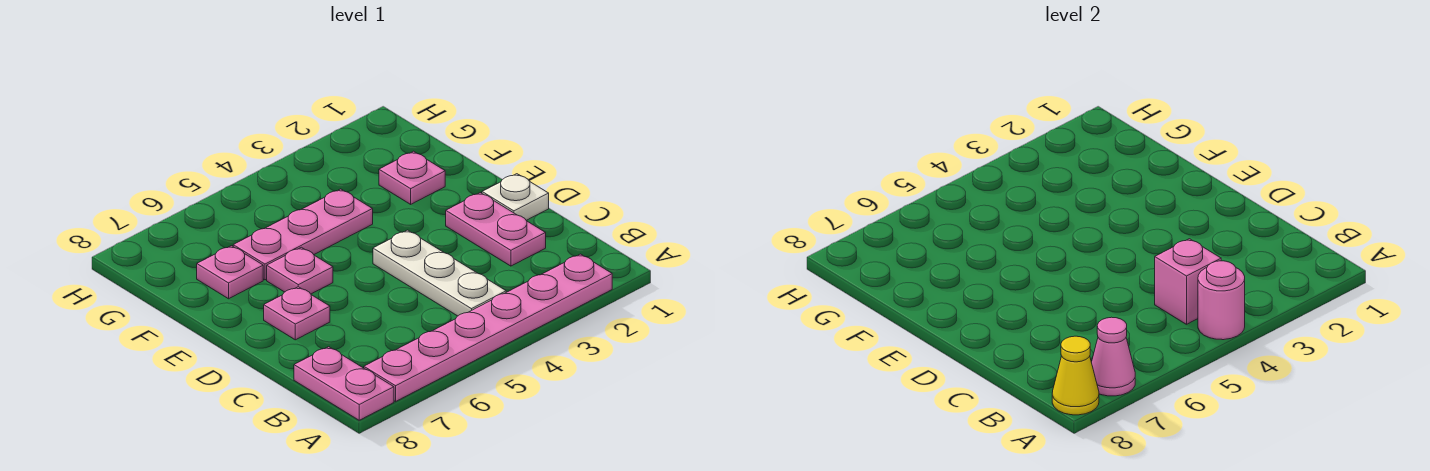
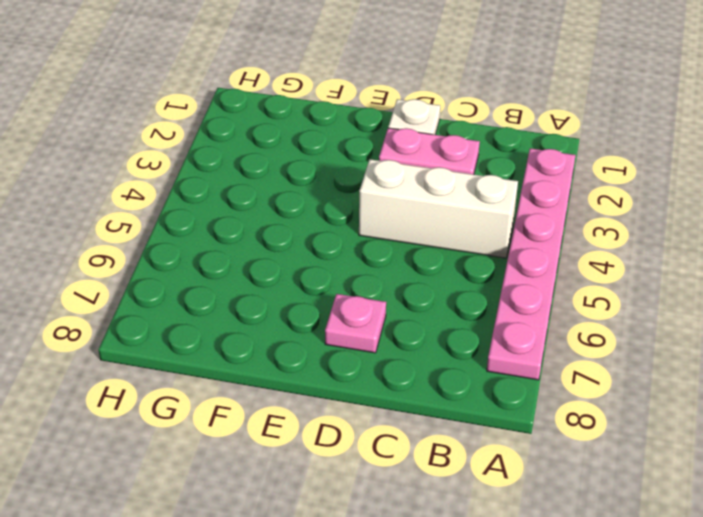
white brick B4:D4 level 1 -> white plate B4:D4 level 1
none -> pink plate A8:B8 level 1
none -> pink plate E6 level 1
none -> pink plate F2 level 1

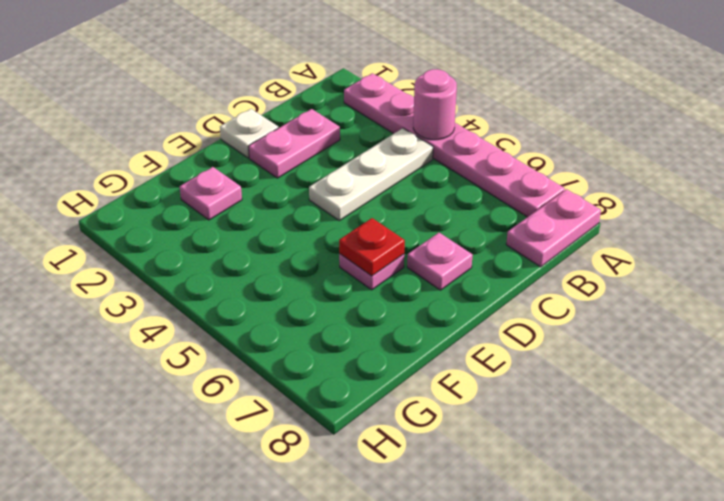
red plate E6 level 2 -> none
none -> pink plate F4:F6 level 1
none -> pink plate F7 level 1
none -> pink cone A7 level 2

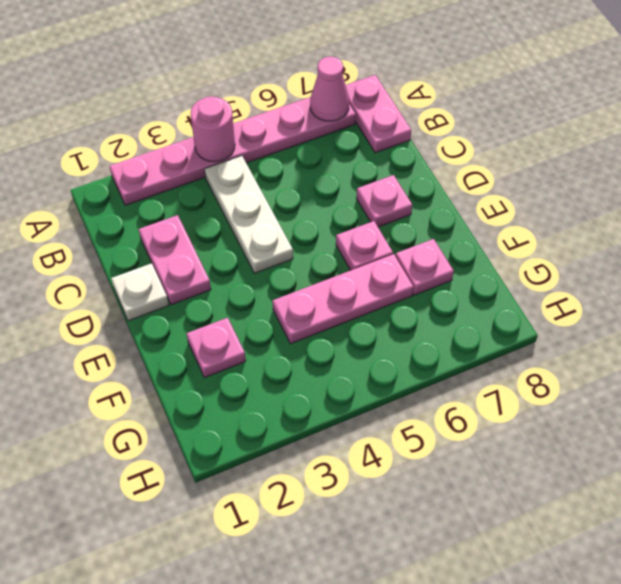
none -> yellow cone A8 level 2
none -> pink brick B4 level 2

